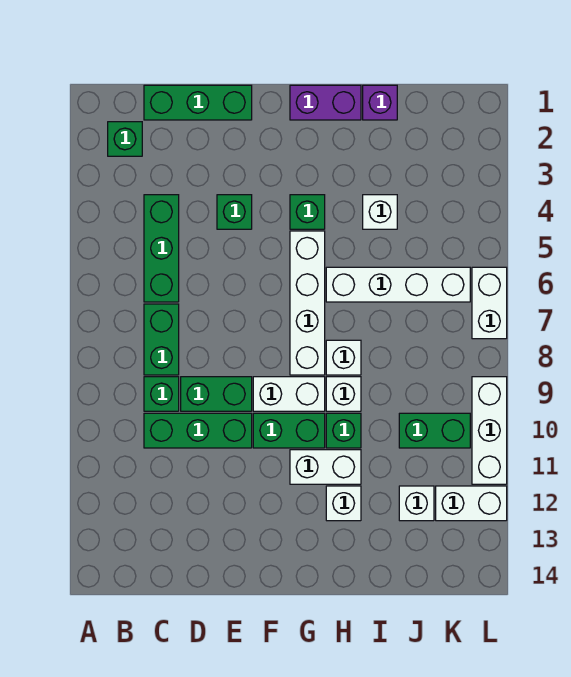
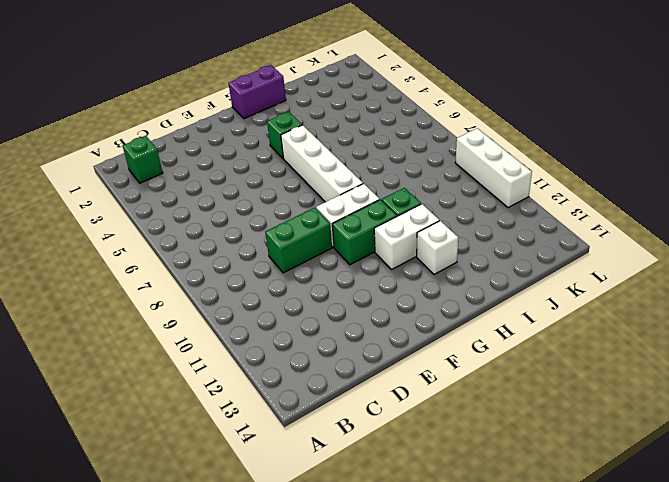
none -> green brick C1:E1 level 1
none -> green brick C4:C6 level 1
none -> green brick C7:C8 level 1

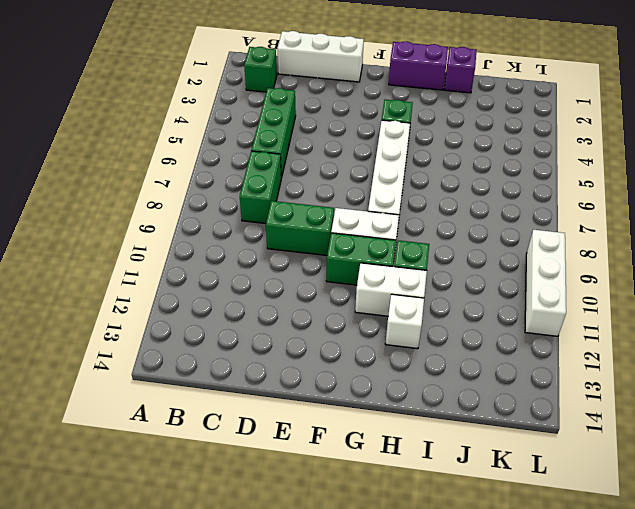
white brick C1:E1 level 1 -> green brick C1:E1 level 1
none -> green brick C9 level 1
none -> green brick C10:E10 level 1
none -> green brick E4 level 1

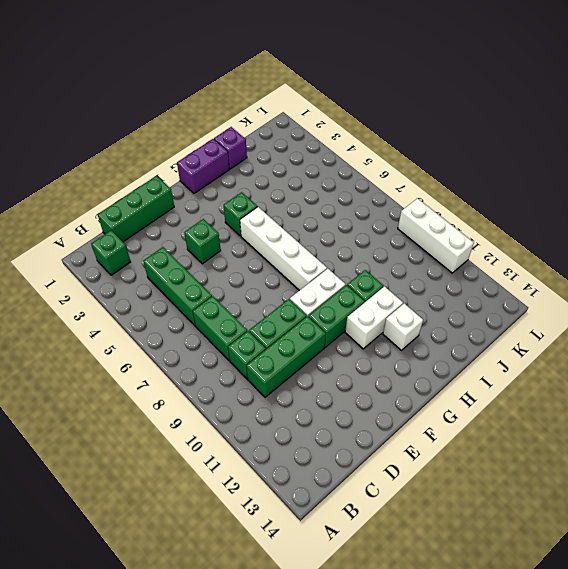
none -> white brick H6:K6 level 1
none -> white brick H8 level 1
none -> white brick H9 level 1

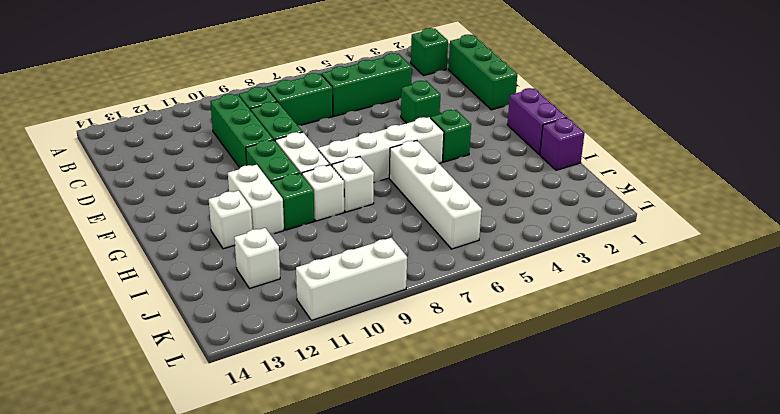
none -> white brick I4 level 1
none -> green brick J10:K10 level 1
none -> white brick K12:L12 level 1

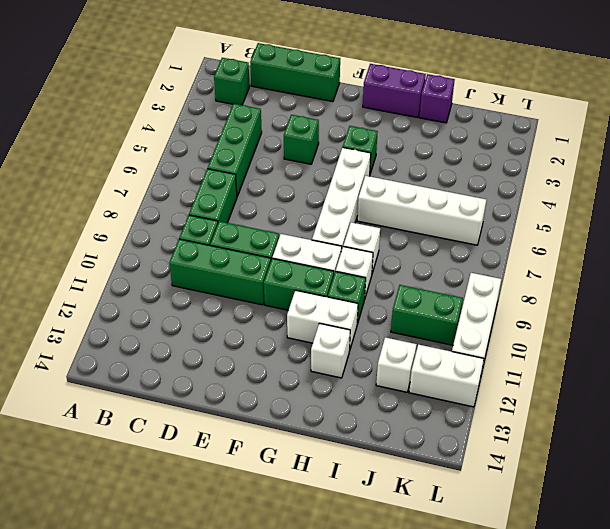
none -> white brick I4 level 1
none -> white brick L6:L7 level 1

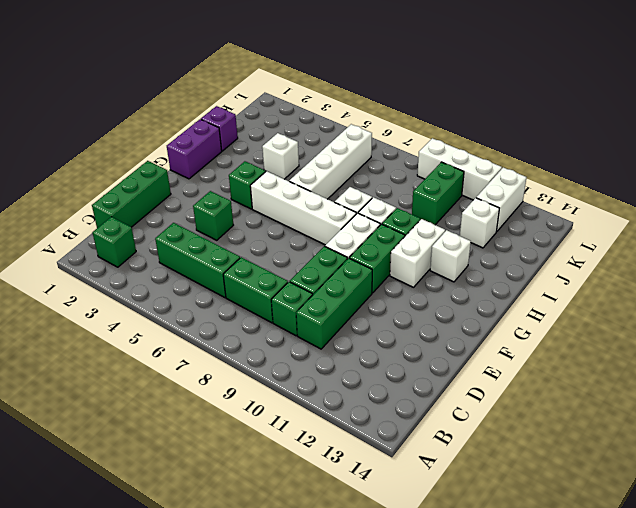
none -> white brick L6:L7 level 1

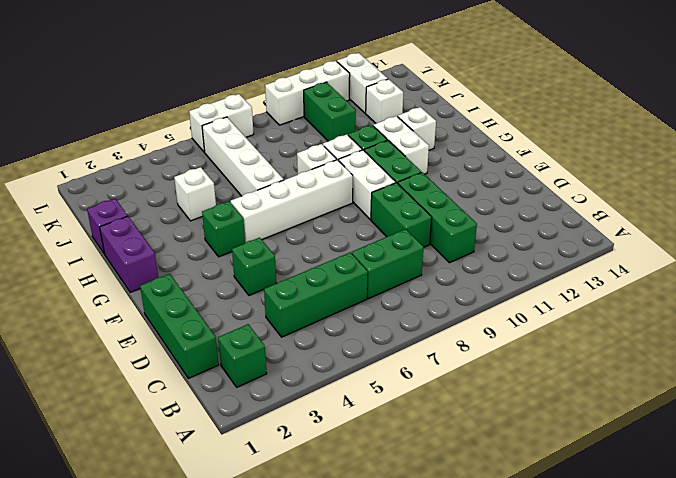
none -> green brick C9 level 1

